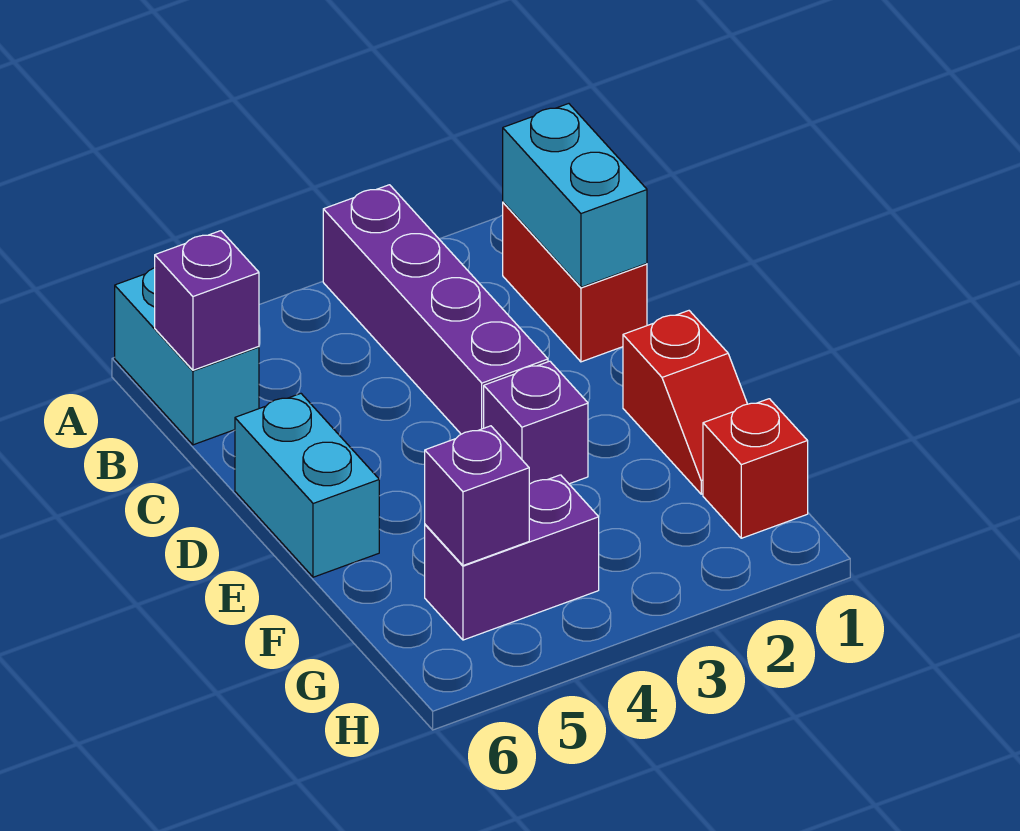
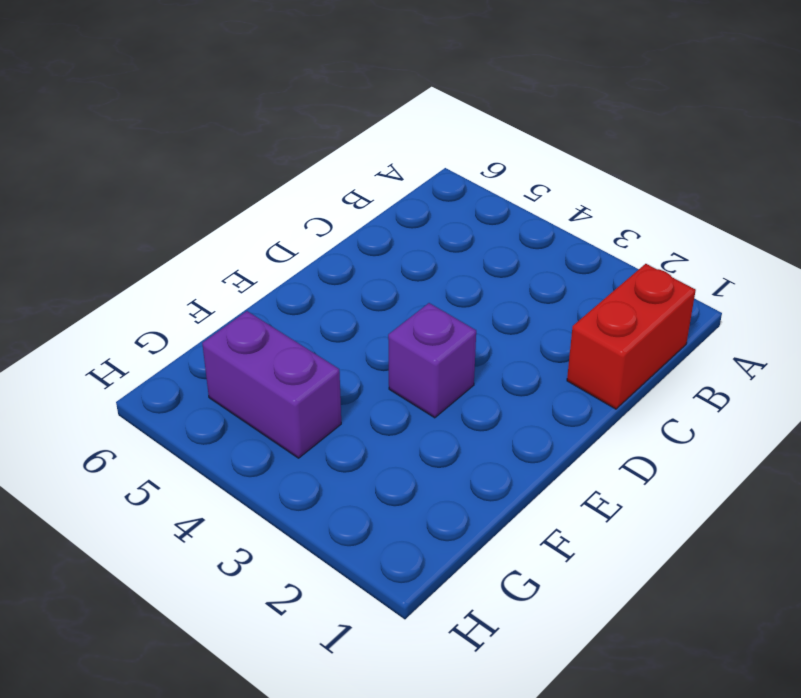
none -> purple brick A3:D3 level 1
none -> cyan brick A6:B6 level 1

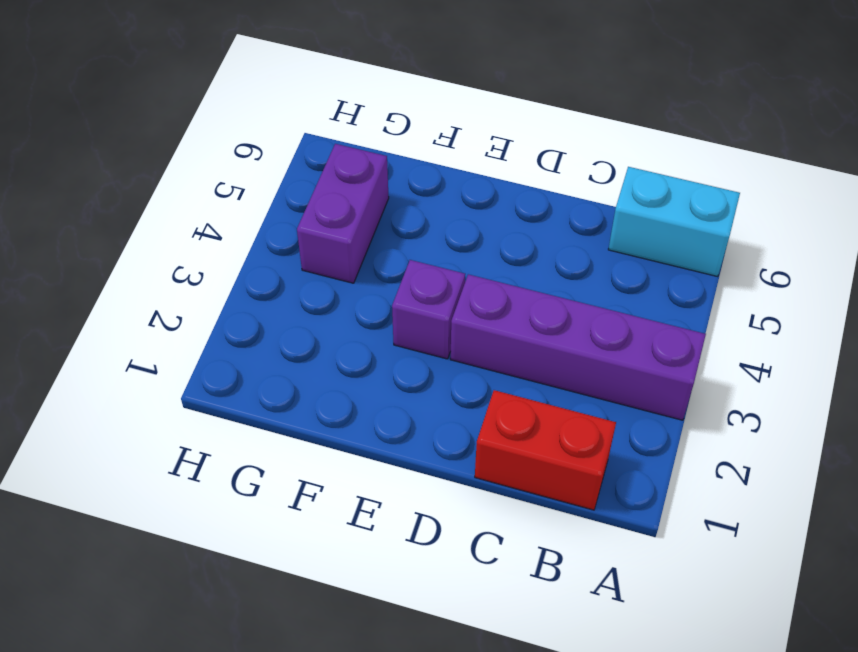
none -> cyan brick D6:E6 level 1
none -> red slope E1:F1 level 1 top E

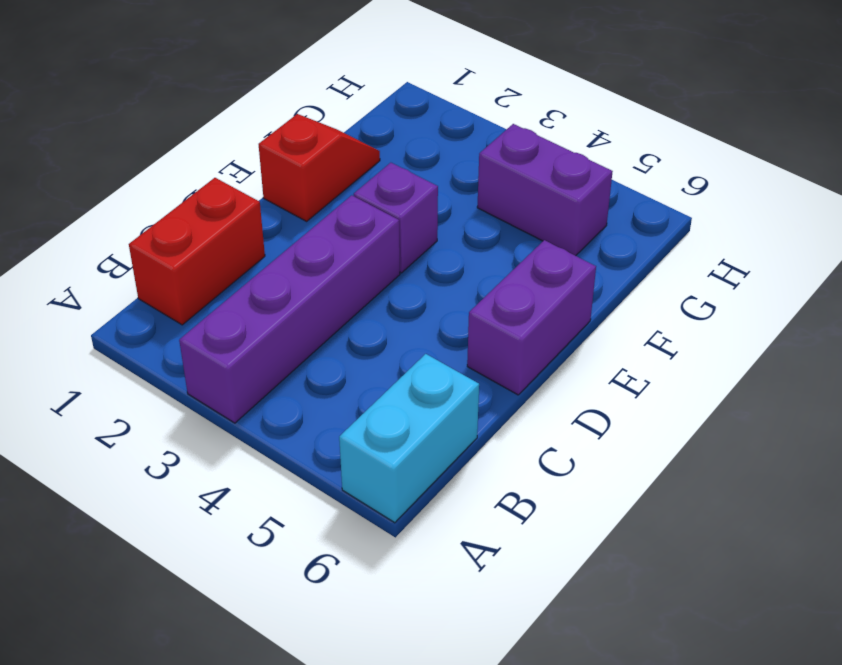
purple brick D6:E6 level 1 -> cyan brick D6:E6 level 1
none -> red brick G1 level 1
none -> cyan brick B1:C1 level 2

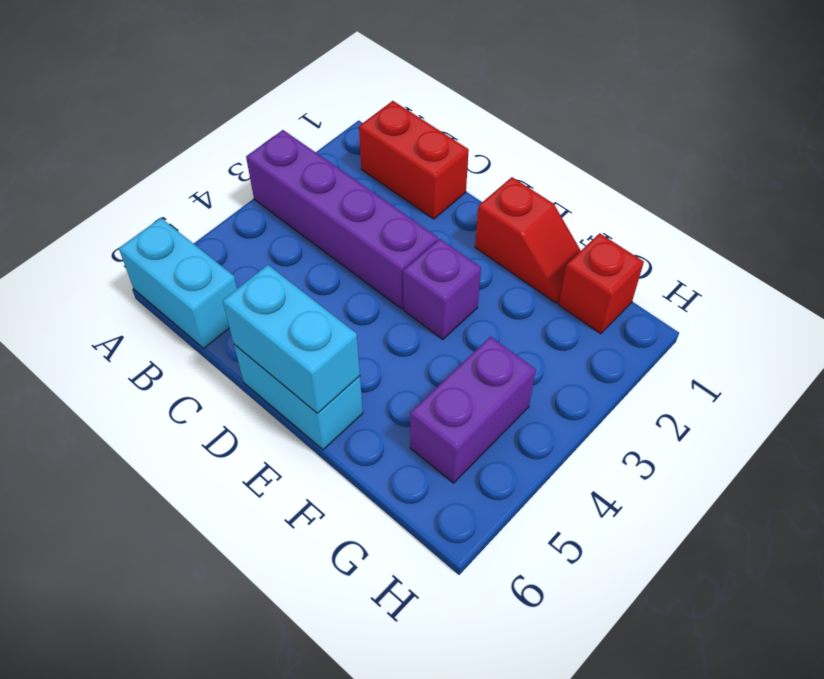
cyan brick D6:E6 level 2 -> cyan brick B1:C1 level 2
none -> purple brick B6 level 2
none -> purple brick G5 level 2

